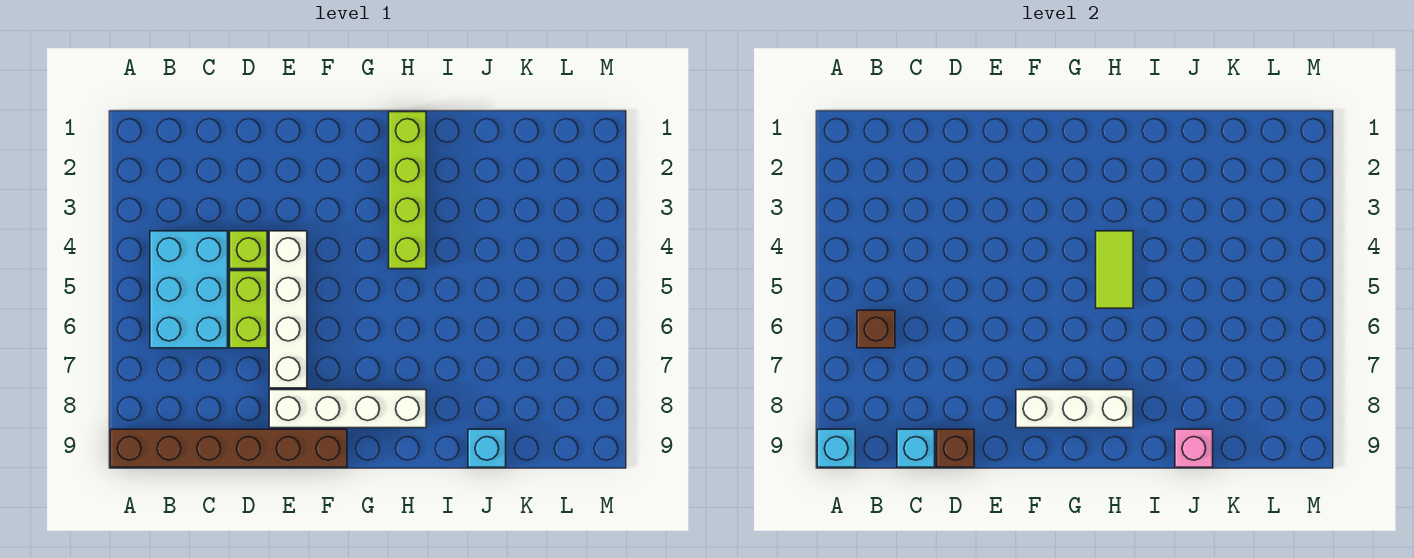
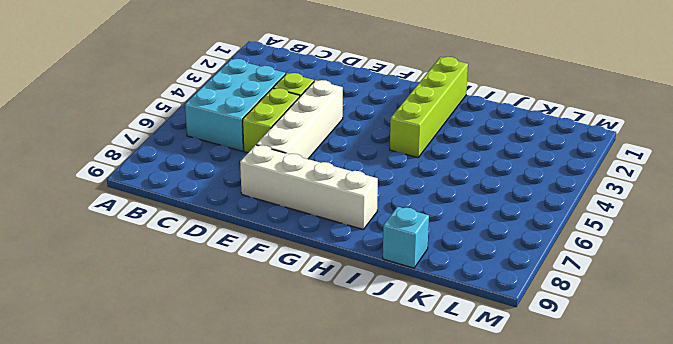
none -> brown brick A9:F9 level 1
none -> cyan brick A9 level 2
none -> brown brick B6 level 2

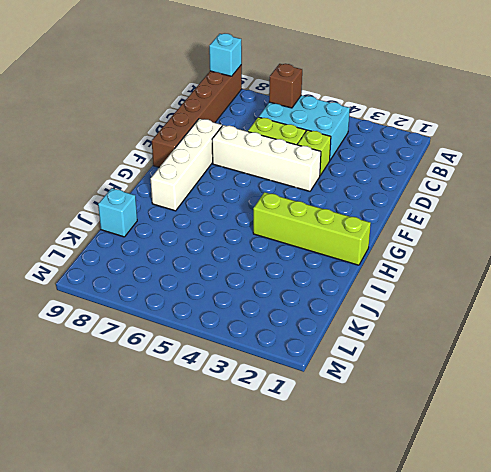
none -> cyan brick C9 level 2
none -> brown brick D9 level 2
none -> white brick F8:H8 level 2

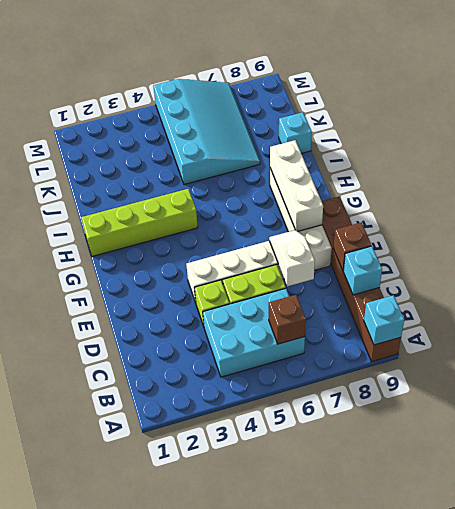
white slope D7:E7 level 2 top D -> none
cyan slope J5:M7 level 1 top 5 -> none
none -> lime tile H4:H5 level 2
none -> pink brick J9 level 2

